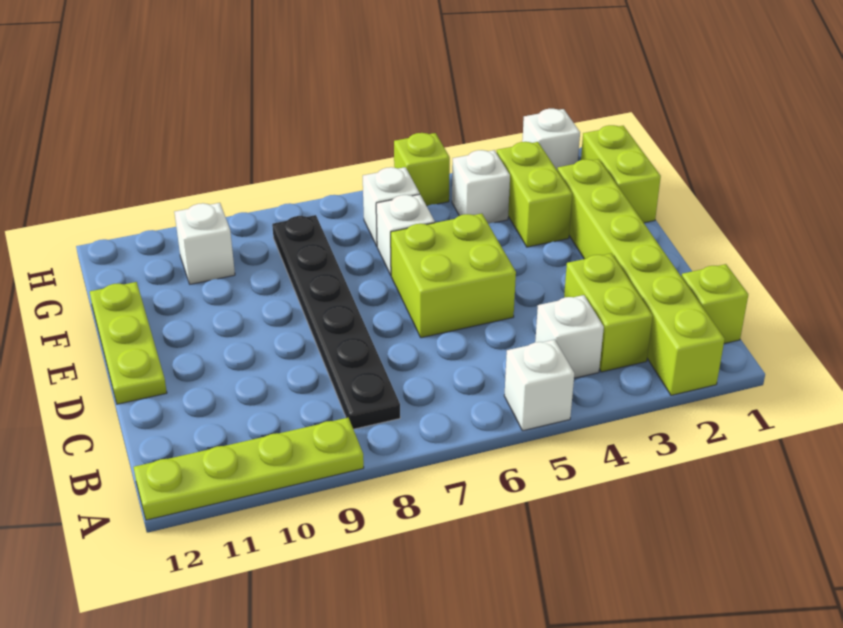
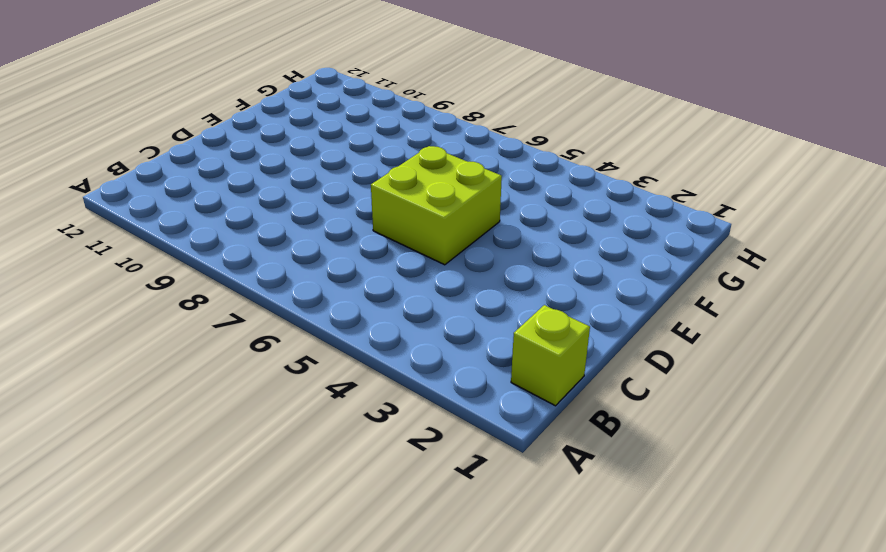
none -> lime brick A2:F2 level 1
none -> white brick A5 level 1
none -> lime plate A9:A12 level 1

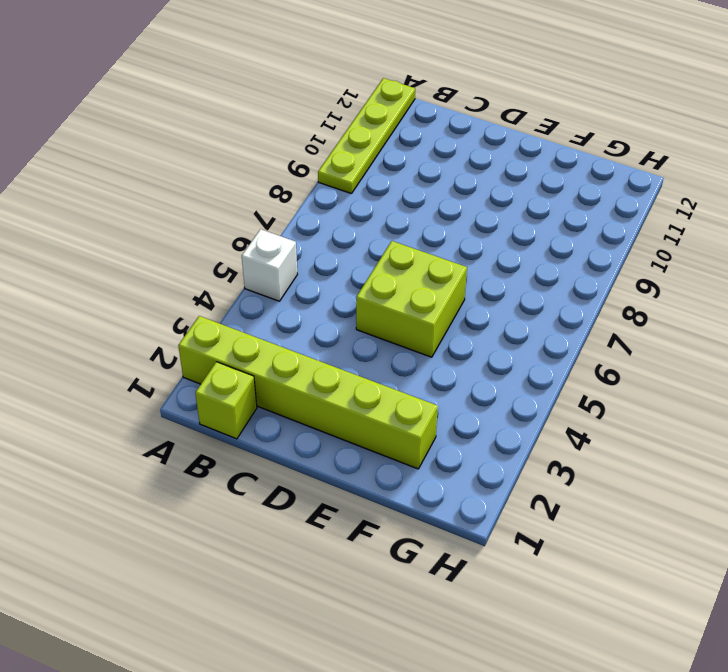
none -> lime brick B3:C3 level 1
none -> white brick B4 level 1
none -> black plate B8:G8 level 1

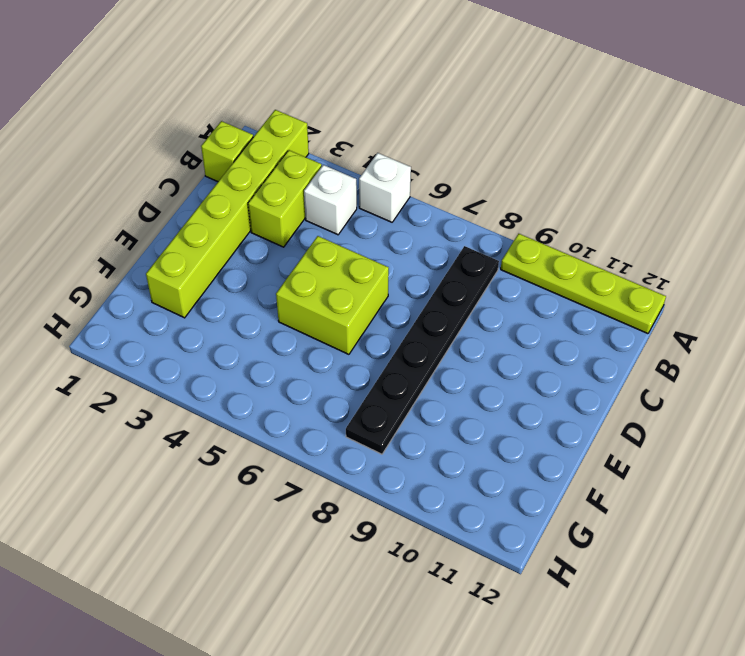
none -> lime plate D12:F12 level 1
none -> lime brick F1:G1 level 1
none -> lime brick F3:G3 level 1

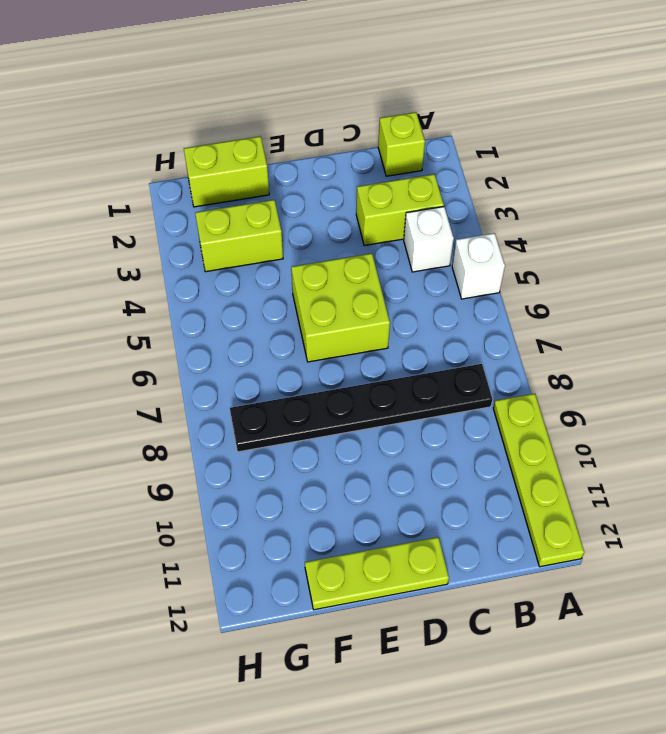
none -> lime brick A2:F2 level 1
none -> white brick F6 level 1
none -> white brick G4 level 1

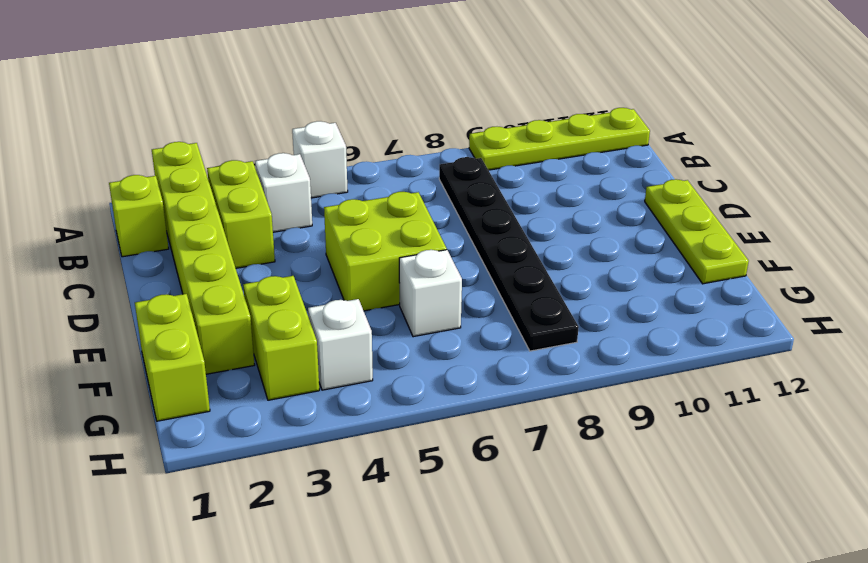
none -> white brick G6 level 1
none -> white brick G10 level 1
none -> white brick H2 level 1

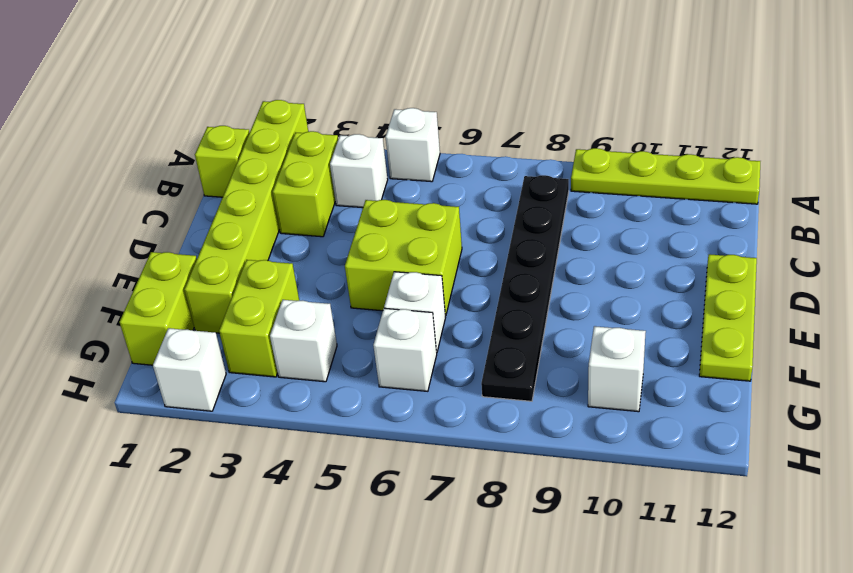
none -> lime brick H5 level 1

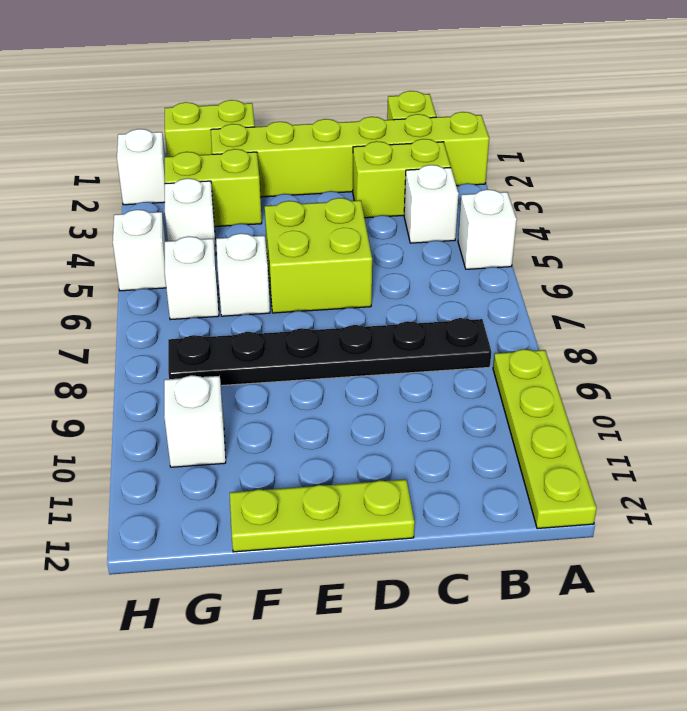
white brick H5 level 1 -> lime brick H5 level 1

